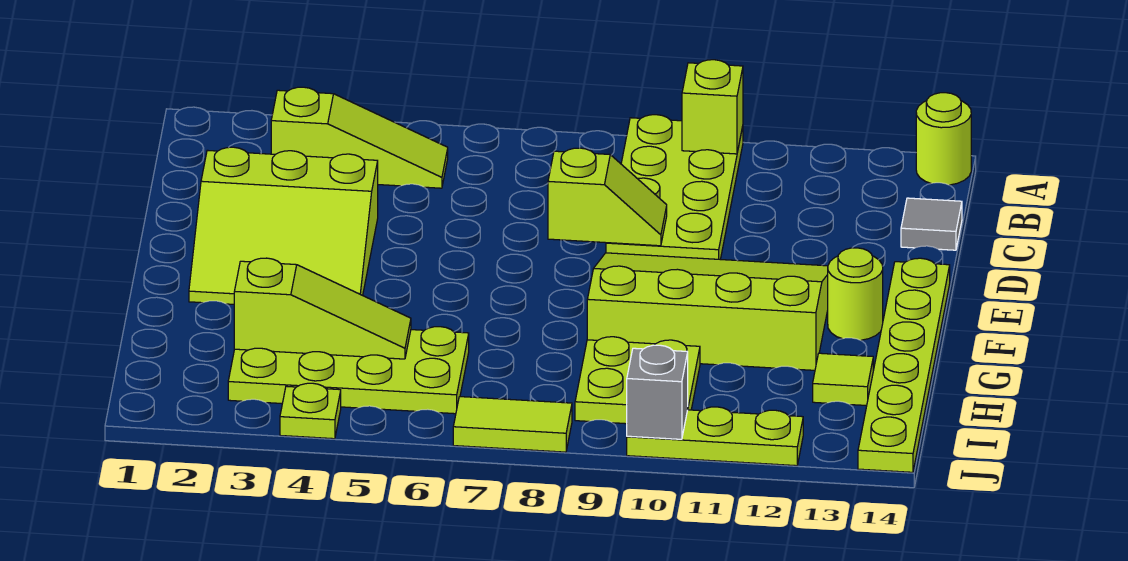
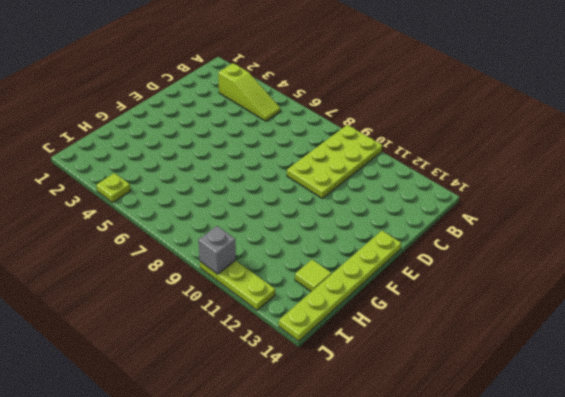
none -> lime round brick A14 level 1
none -> grey tile C14 level 1
none -> lime slope D2:F4 level 1 top D

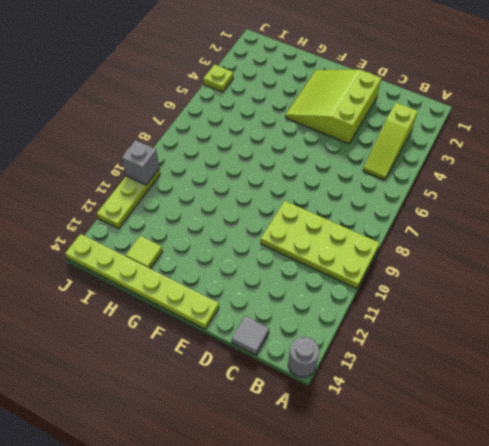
grey round brick A14 level 1 -> lime round brick A14 level 1
none -> lime slope E9:G12 level 1 top G
none -> lime round brick F13 level 1
none -> lime plate H3:I6 level 1

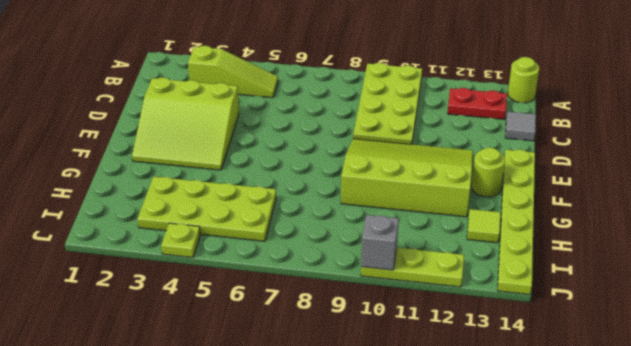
red plate B12:B13 level 1 -> none
none -> lime plate H9:I10 level 1
none -> lime tile J7:J8 level 1
none -> lime brick A10 level 2

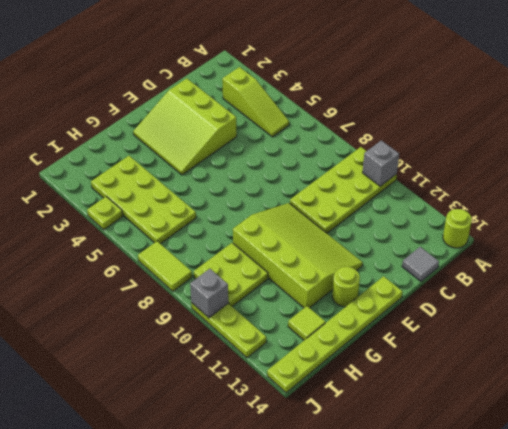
grey brick A10 level 2 -> lime brick A10 level 2
none -> lime slope D8:D9 level 2 top 8
none -> lime slope H3:H5 level 2 top 3

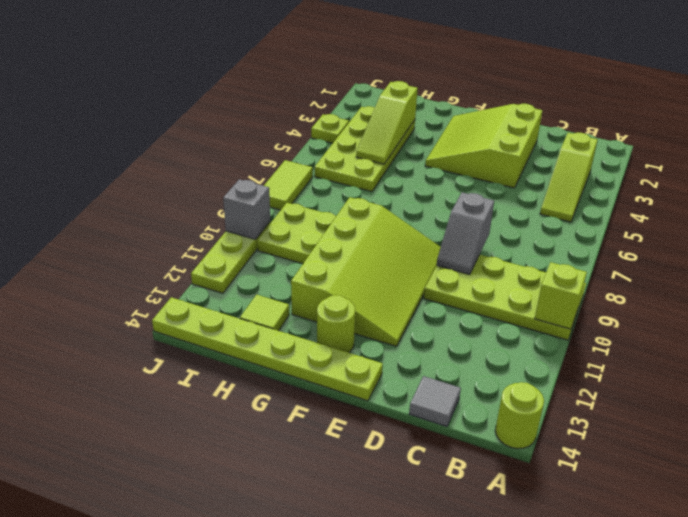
grey slope D8:D9 level 2 top 8 -> lime slope D8:D9 level 2 top 8

